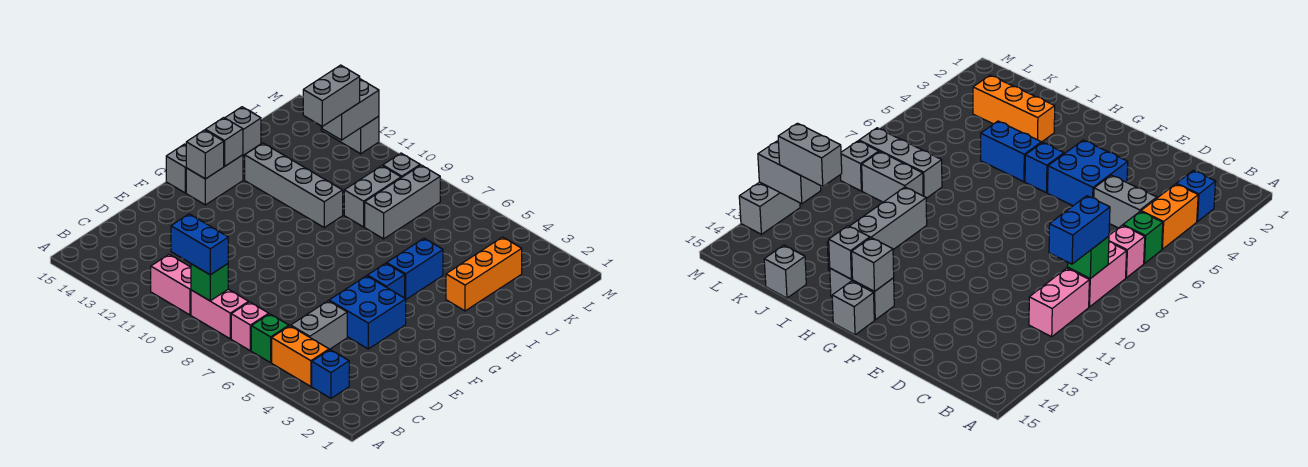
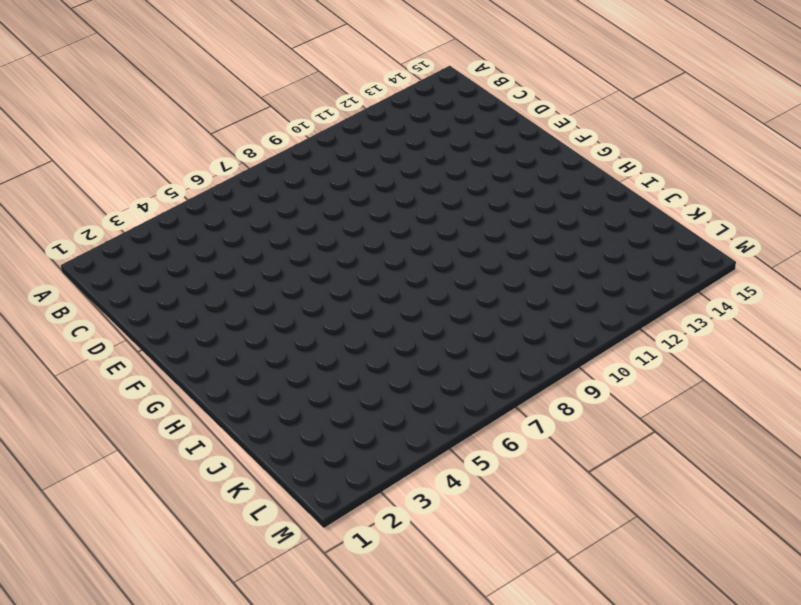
none -> blue brick B3 level 1
none -> orange brick B4:B5 level 1
none -> green brick B6 level 1

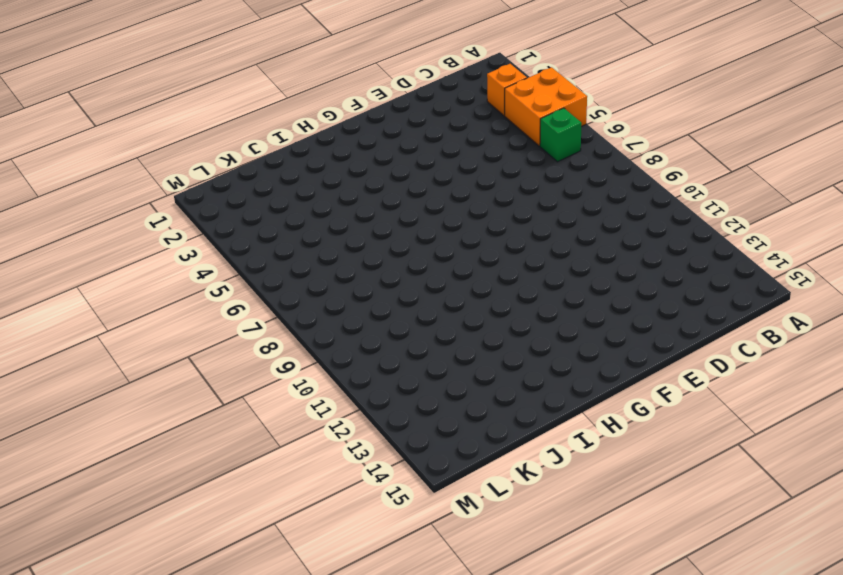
orange brick A4:B5 level 1 -> orange brick B4:B5 level 1
orange brick B3 level 1 -> blue brick B3 level 1
none -> pink brick B7 level 1
none -> pink brick B8:B9 level 1
none -> pink brick B10:B11 level 1

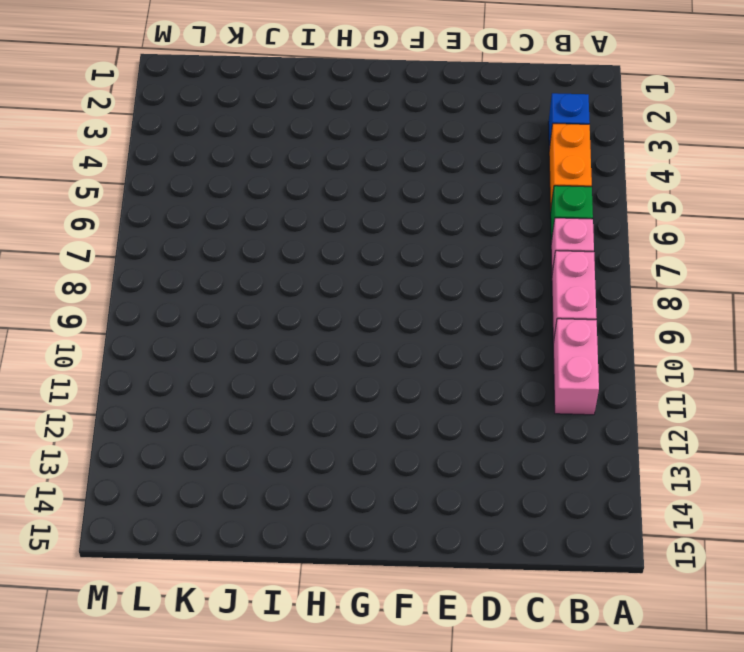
none -> grey brick C5:D5 level 1
none -> blue brick E4:F5 level 1
none -> blue brick G5 level 1

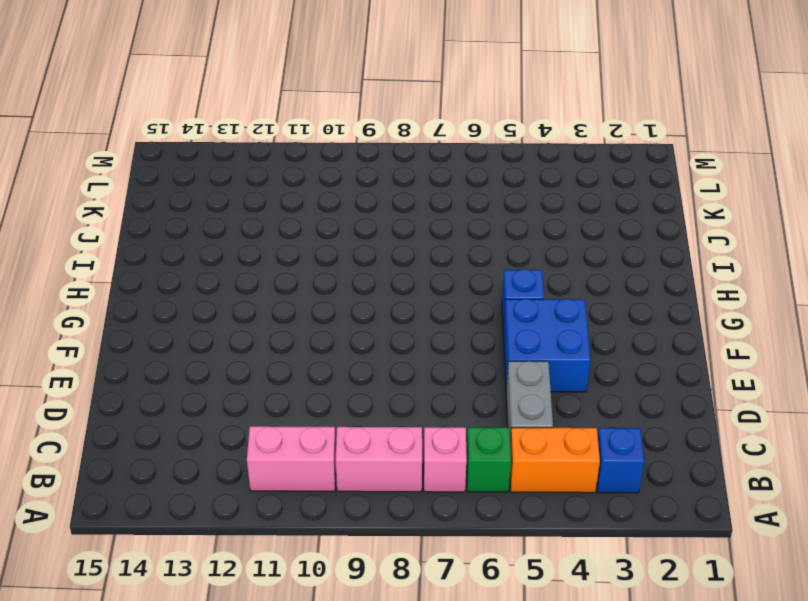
none -> grey brick G14:H14 level 1
none -> grey brick G15 level 1
none -> blue brick H5:I5 level 1

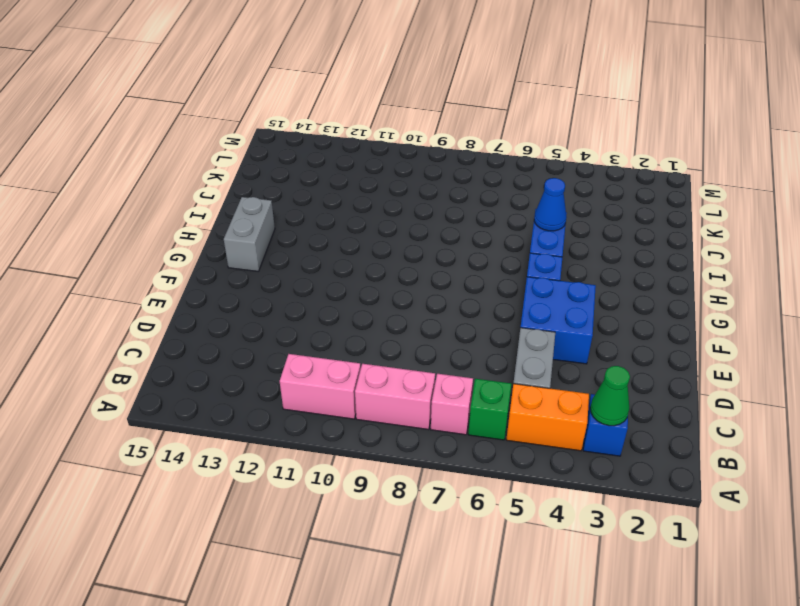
green cone B3 level 2 -> none
blue cone I5 level 2 -> none
none -> grey brick G15 level 1
none -> orange brick I3:K3 level 1
none -> grey brick I10:I13 level 1

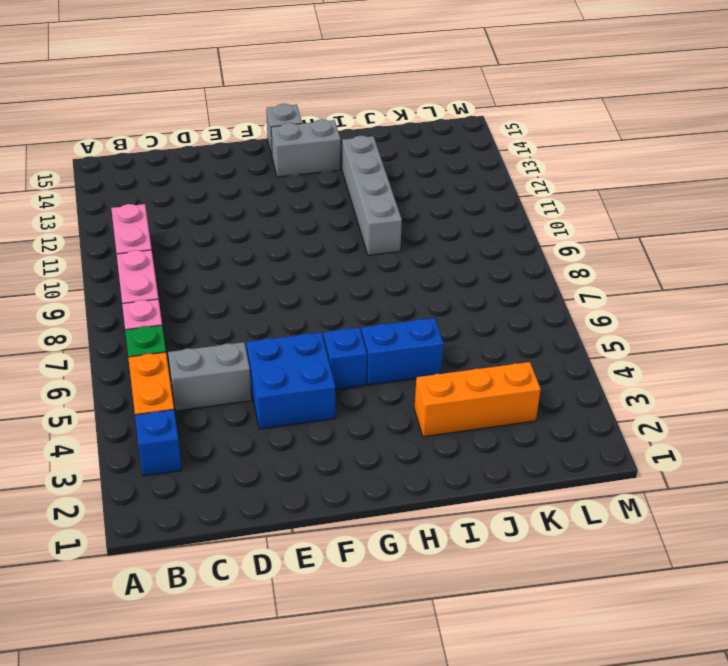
none -> grey brick J8:L8 level 1
none -> grey brick J9:K9 level 1
none -> grey brick J15 level 1

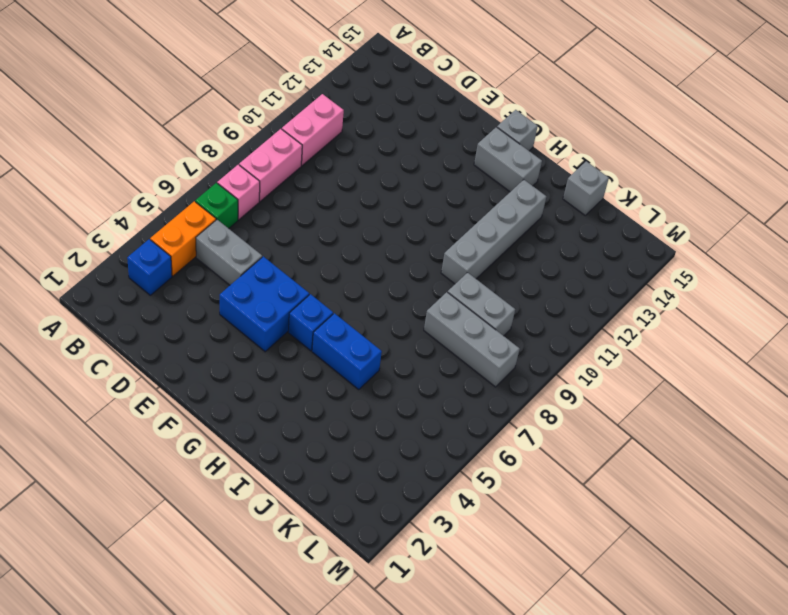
none -> orange brick I3:K3 level 1
none -> grey brick L9 level 1
none -> grey brick M12:M13 level 1

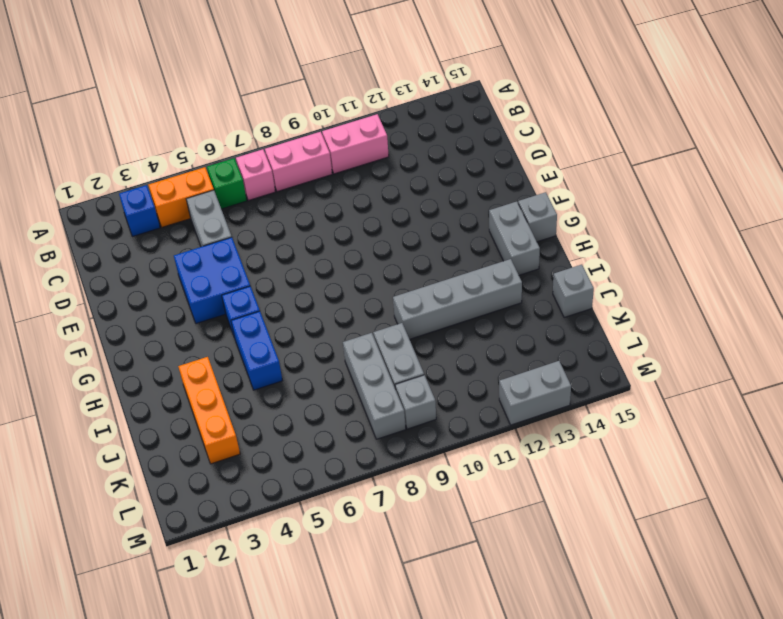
none -> green brick B9 level 2
none -> grey brick G14 level 2
none -> grey brick H14 level 2

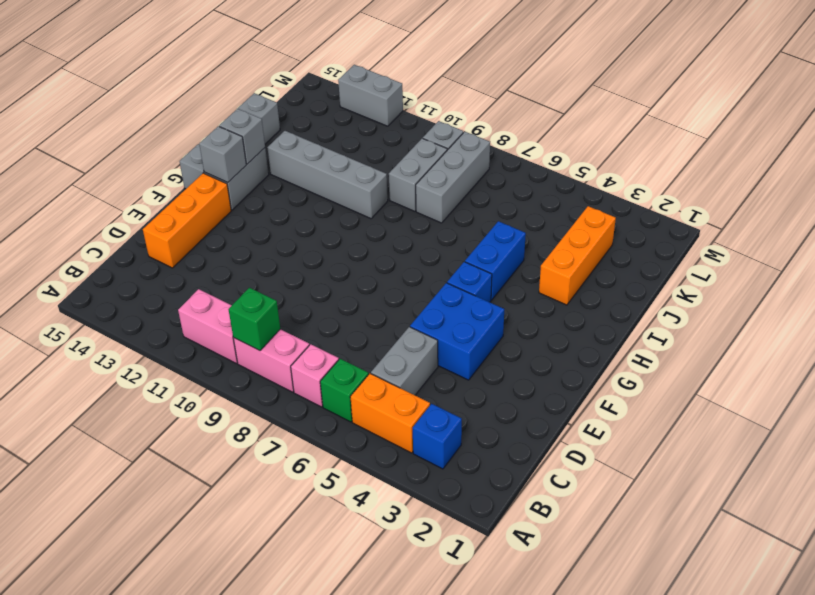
orange brick D14:F14 level 1 -> none
none -> grey brick L12:M12 level 2
none -> blue brick B9:B10 level 3
none -> grey brick K12:L12 level 3

